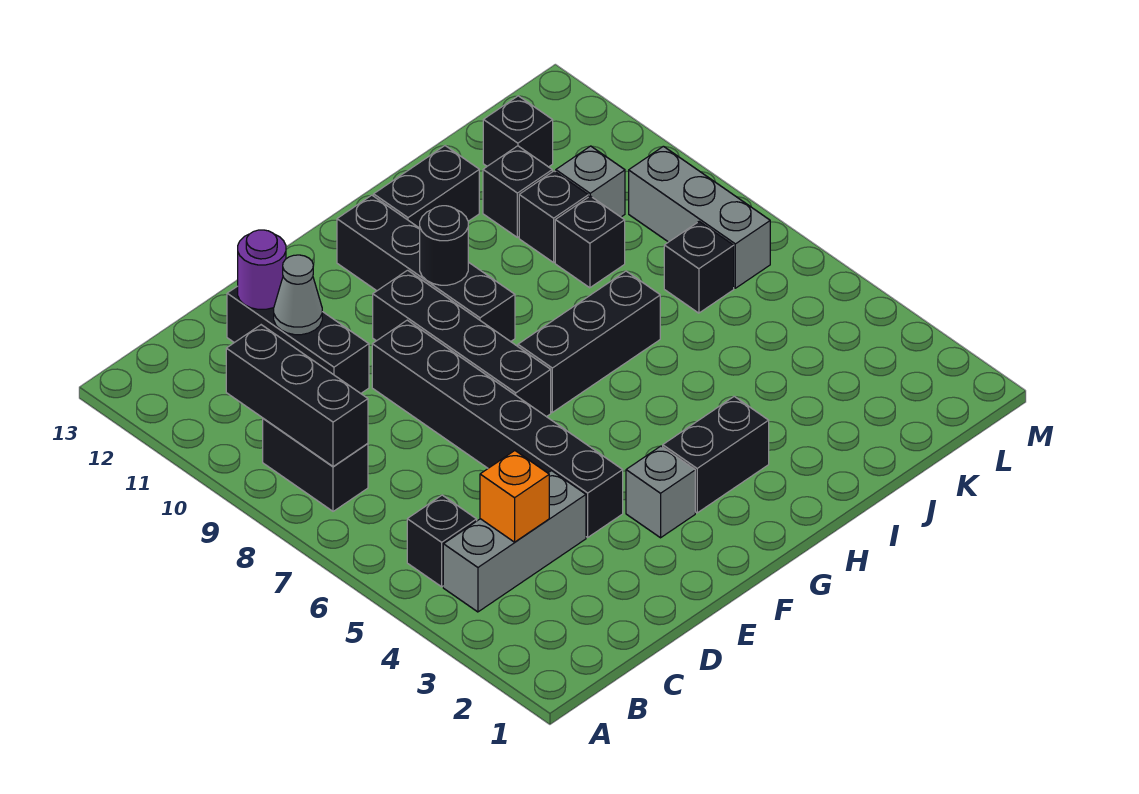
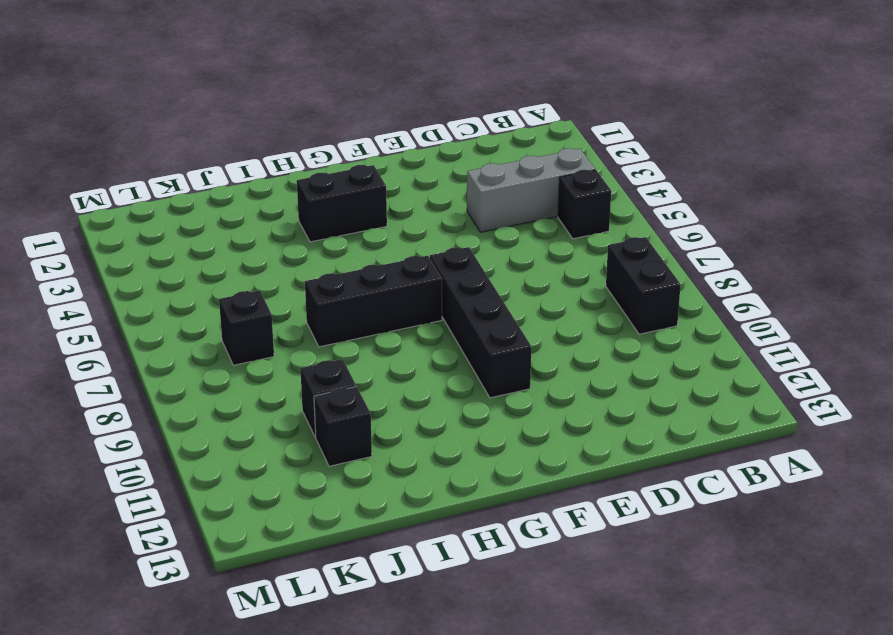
none -> black brick D10:D12 level 1
none -> black brick E4:E9 level 1
none -> grey brick F3 level 1

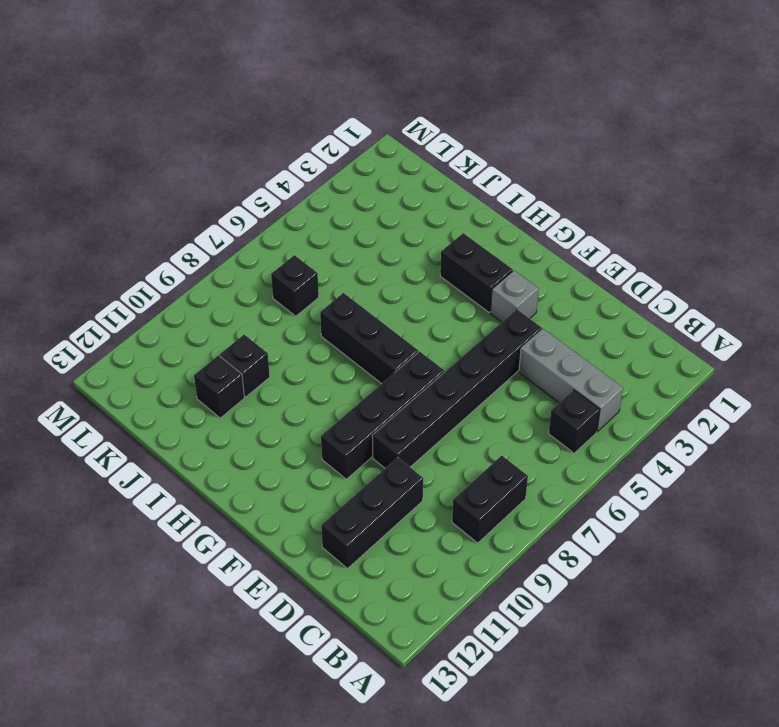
none -> black brick G9:G12 level 1
none -> black brick H12:I12 level 1
none -> black brick J9 level 1

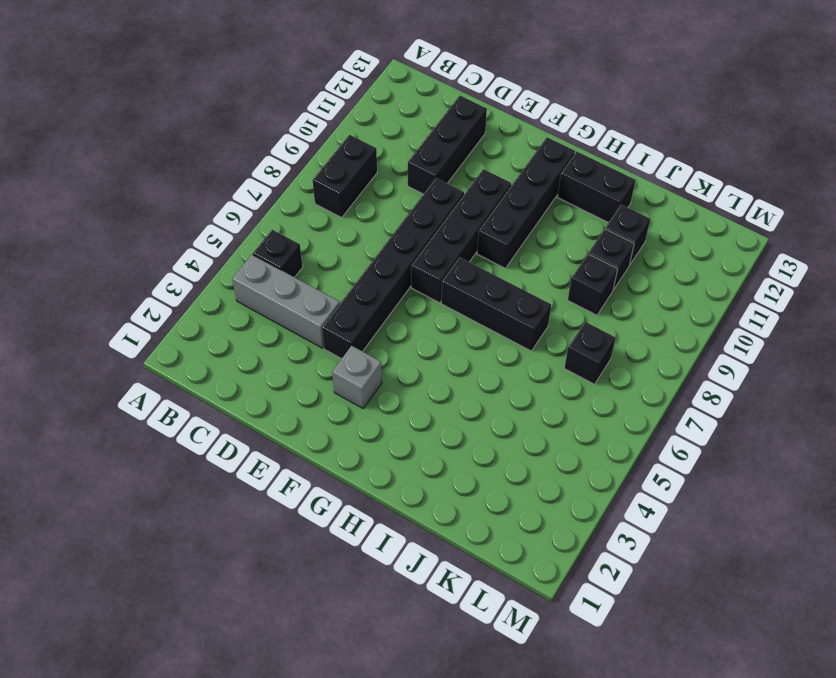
none -> black brick G3:H3 level 1
none -> grey brick K10 level 1
none -> black brick K12 level 1

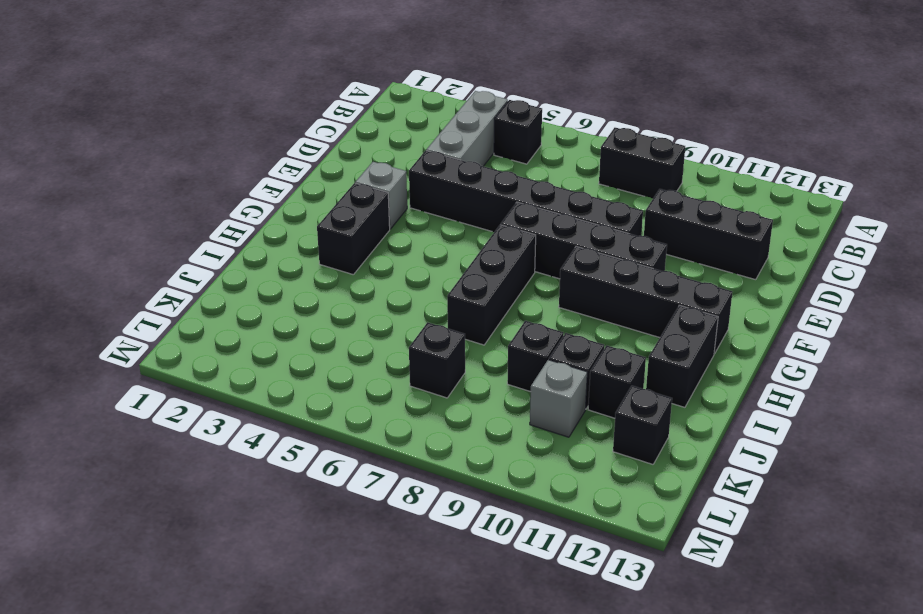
none -> grey brick L7:L9 level 1
none -> black brick B8:B10 level 2
none -> orange brick C4 level 2

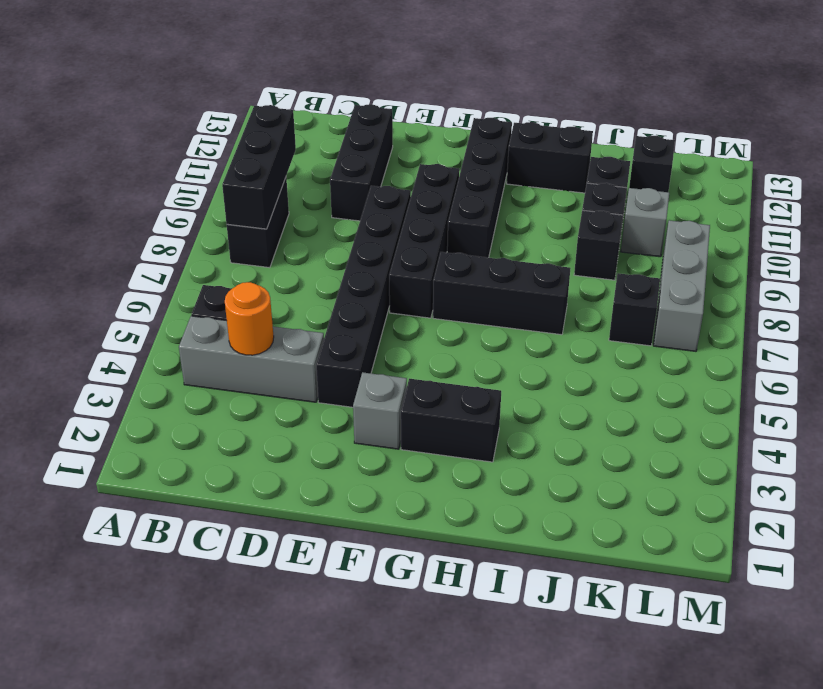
orange round brick C4 level 2 -> orange brick C4 level 2
none -> grey cone D11 level 2
none -> purple round brick D12 level 2
none -> black round brick G10 level 2

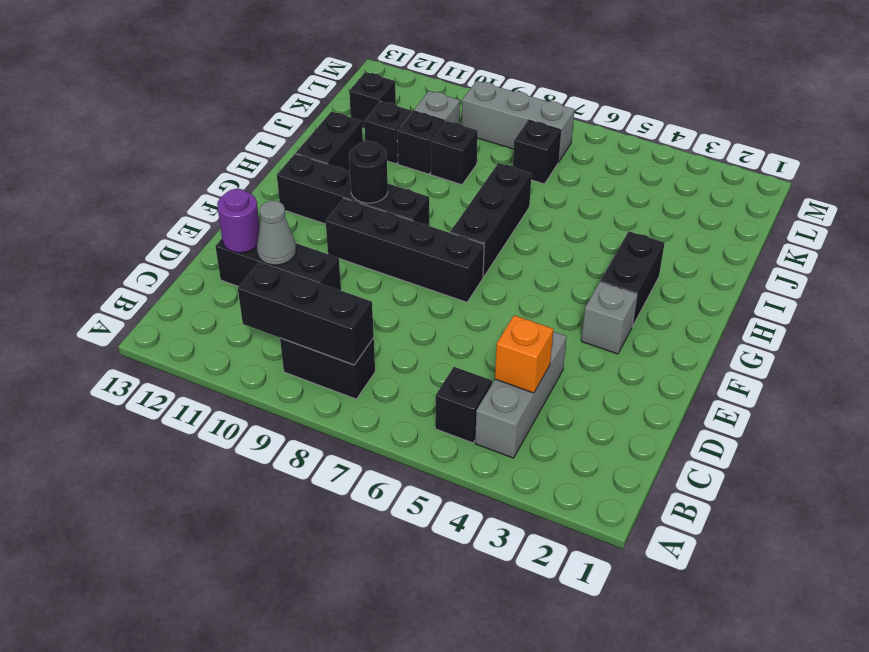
none -> black brick E4:E9 level 1

